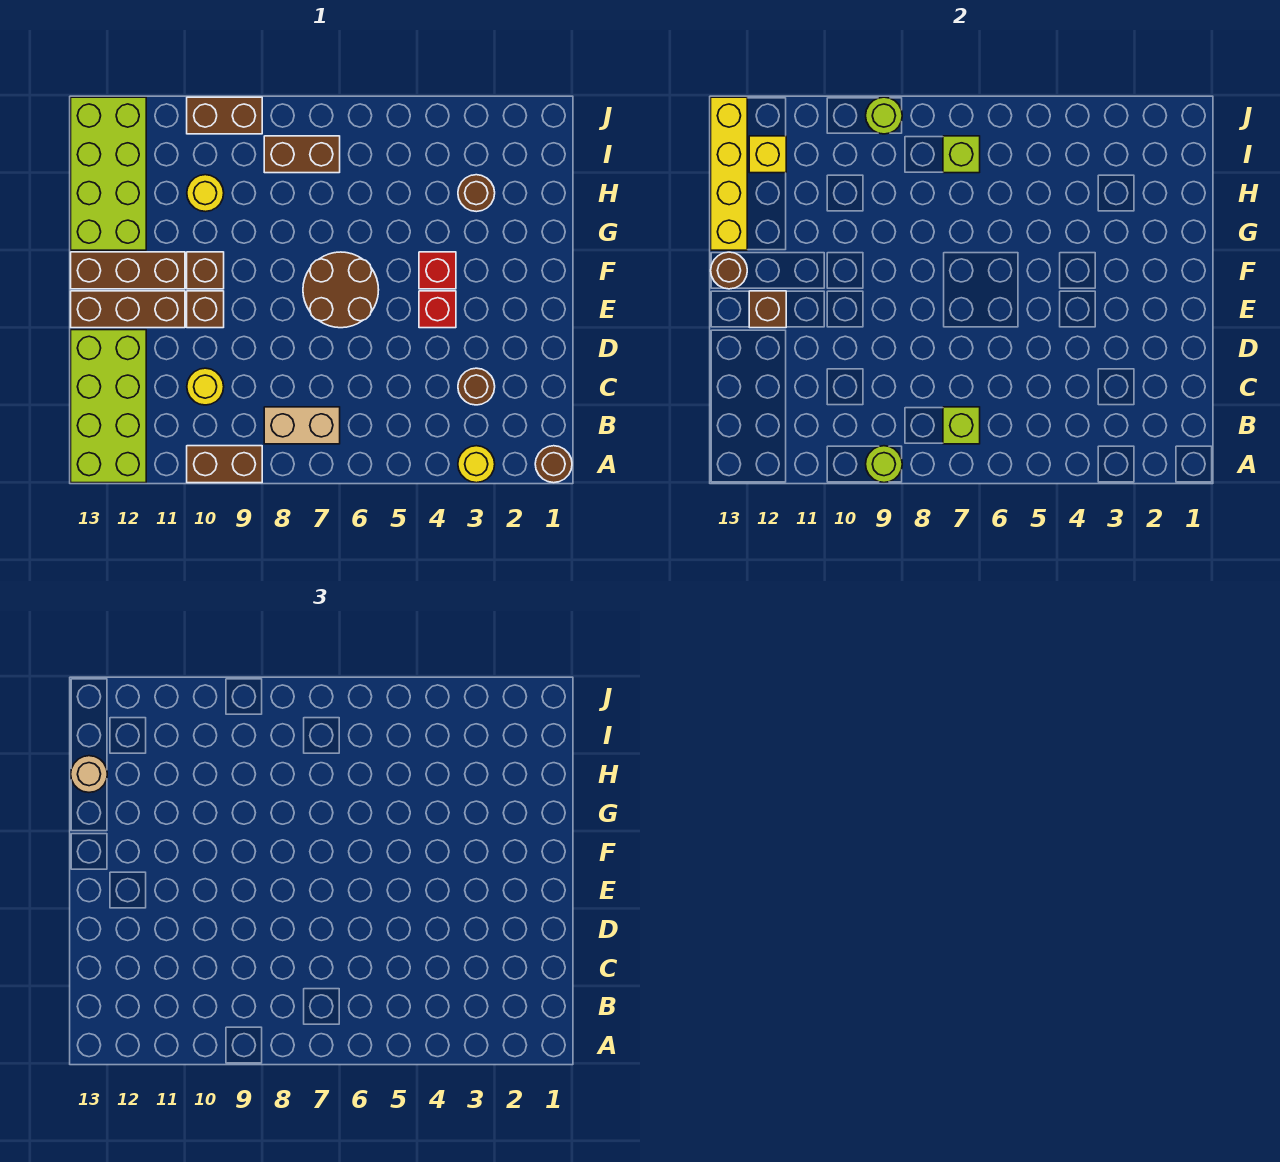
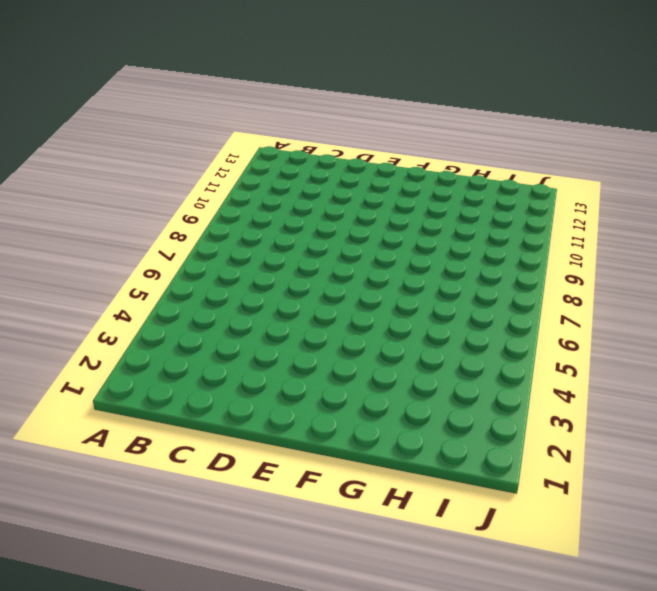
none -> brown round brick A1 level 1
none -> yellow round brick A3 level 1
none -> brown brick A9:A10 level 1

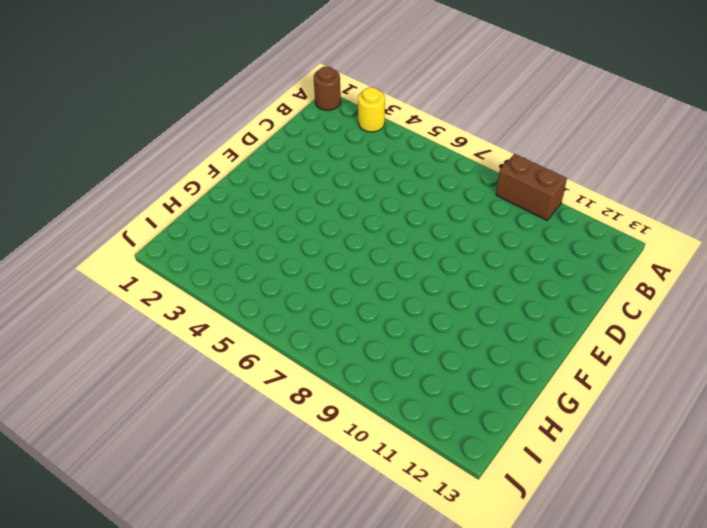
none -> lime brick A12:D13 level 1
none -> tan brick B7:B8 level 1
none -> brown round brick C3 level 1

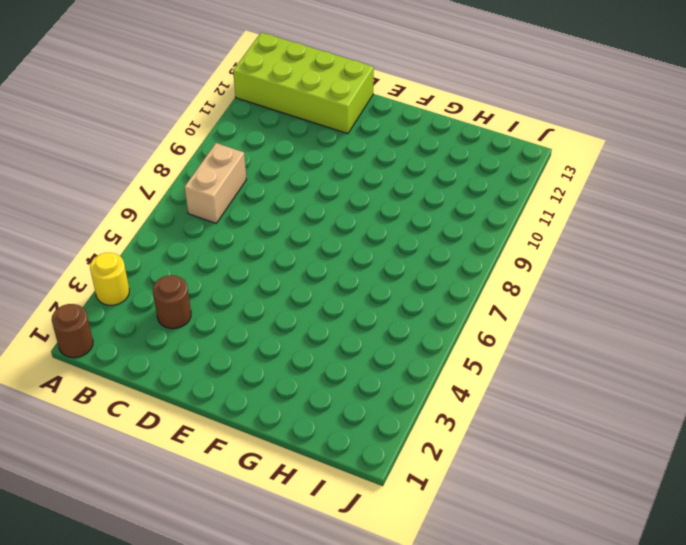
none -> brown brick A9:A10 level 1
none -> yellow round brick C10 level 1
none -> red brick E4 level 1

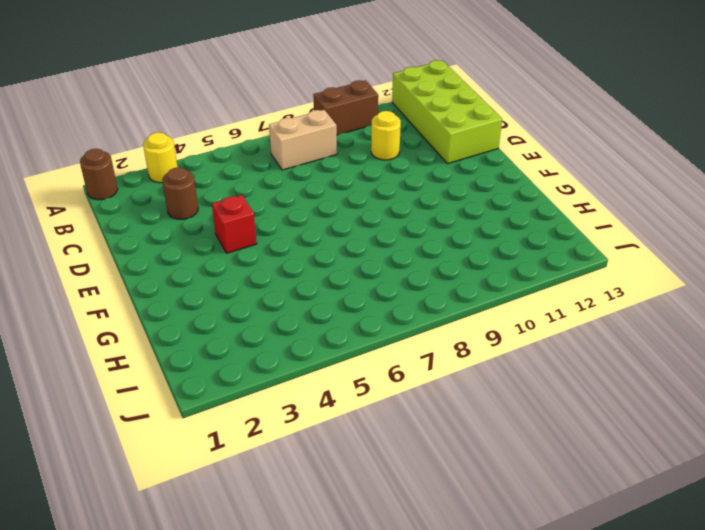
none -> brown round brick E6:F7 level 1
none -> brown brick E10 level 1
none -> brown brick E11:E13 level 1

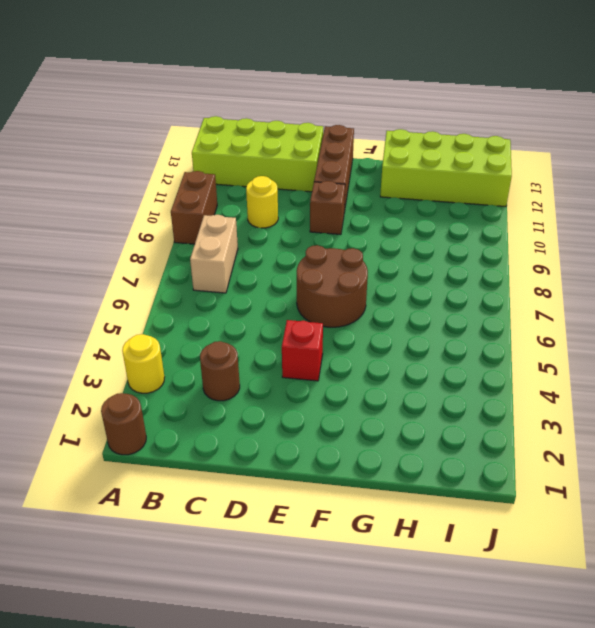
none -> red brick F4 level 1
none -> brown brick F10 level 1
none -> brown brick F11:F13 level 1

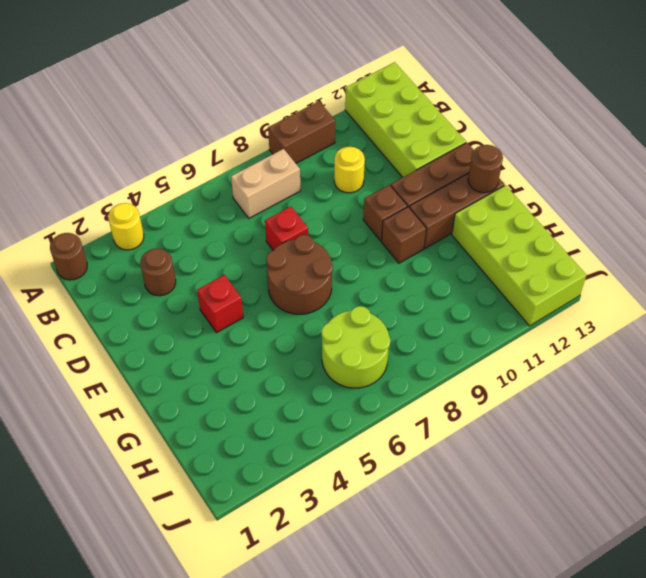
red brick D7 level 1 -> red brick F4 level 1
lime round brick H6:I7 level 1 -> brown brick I7:I8 level 1
none -> brown round brick H3 level 1
none -> yellow round brick H10 level 1
none -> brown brick J9:J10 level 1

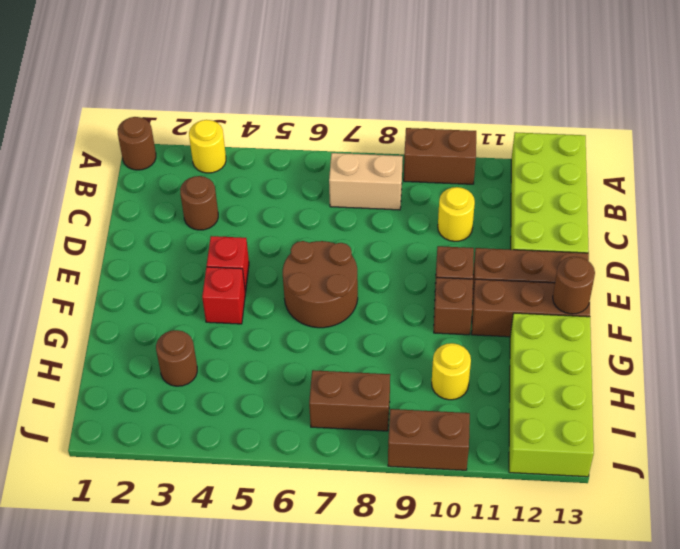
none -> lime round brick A9 level 2
none -> lime brick B7 level 2
none -> brown brick E12 level 2

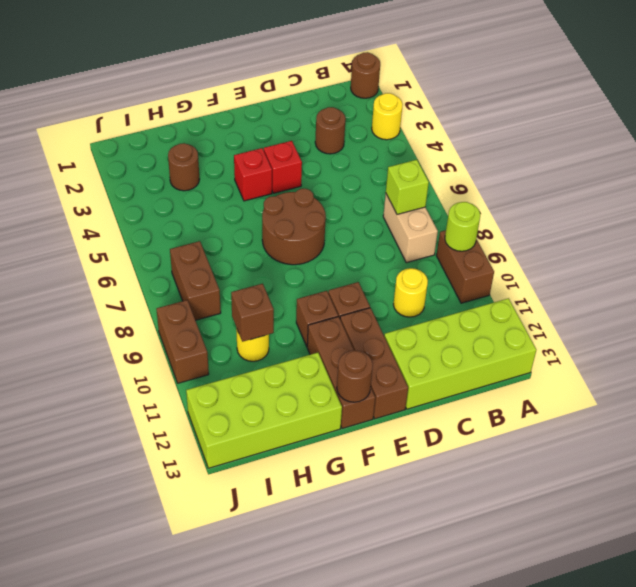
brown brick H10 level 2 -> brown brick E12 level 2
none -> yellow brick G13:J13 level 2
none -> lime brick I7 level 2
none -> yellow brick I12 level 2

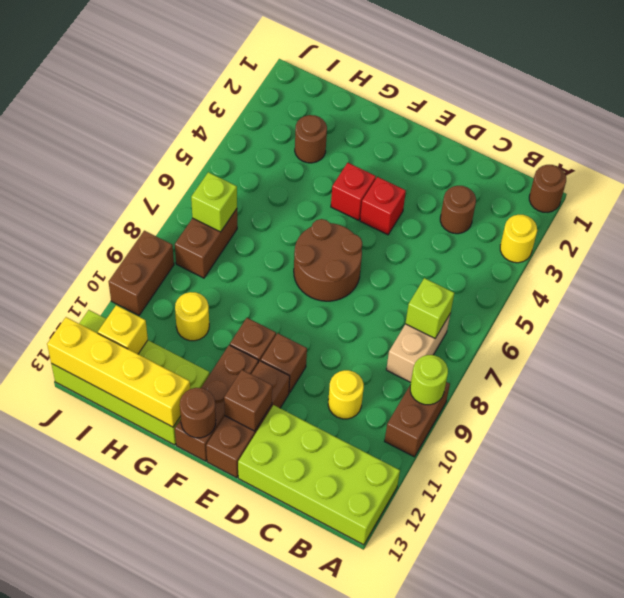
none -> lime round brick J9 level 2
none -> tan round brick H13 level 3

